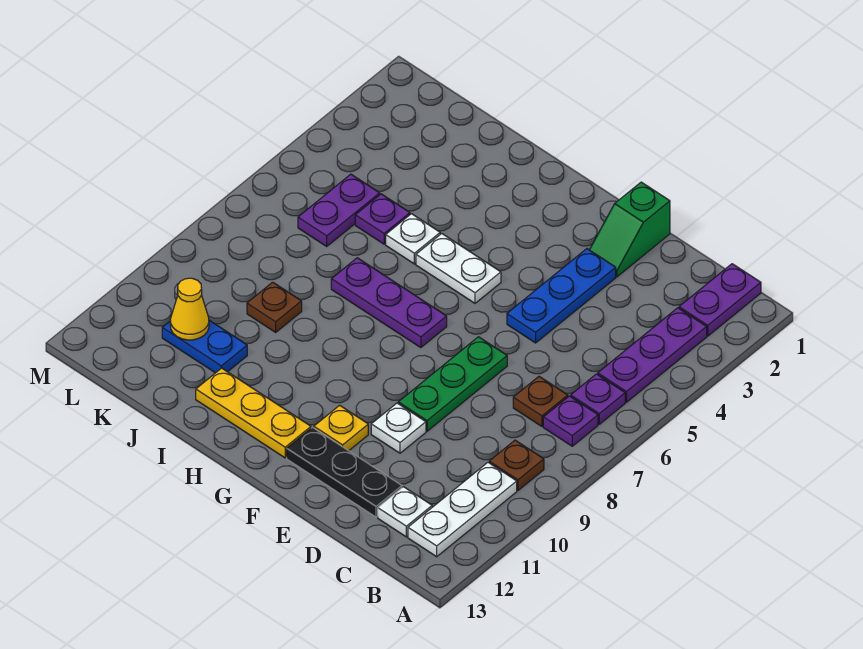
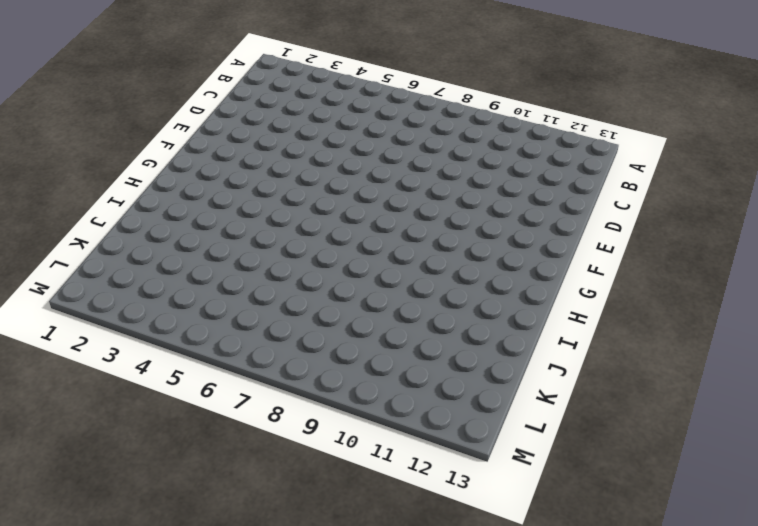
none -> purple plate B1:B2 level 1
none -> purple plate B3:B5 level 1
none -> purple plate B6 level 1

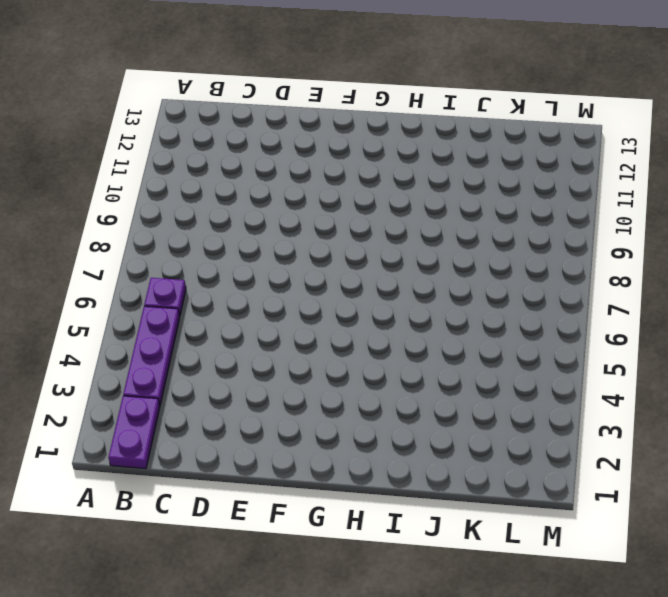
none -> purple plate B7 level 1
none -> brown plate B9 level 1
none -> white plate B10:B12 level 1

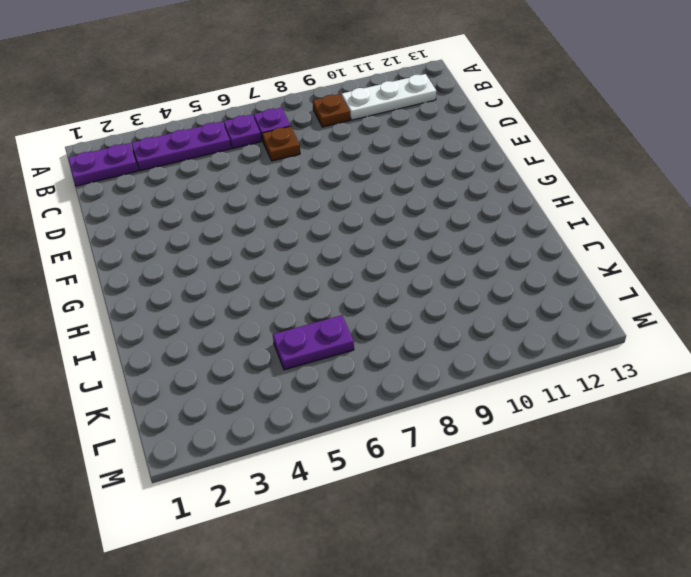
none -> white plate C12 level 1
none -> black plate D12:F12 level 1
none -> green slope E1:E2 level 1 top 1

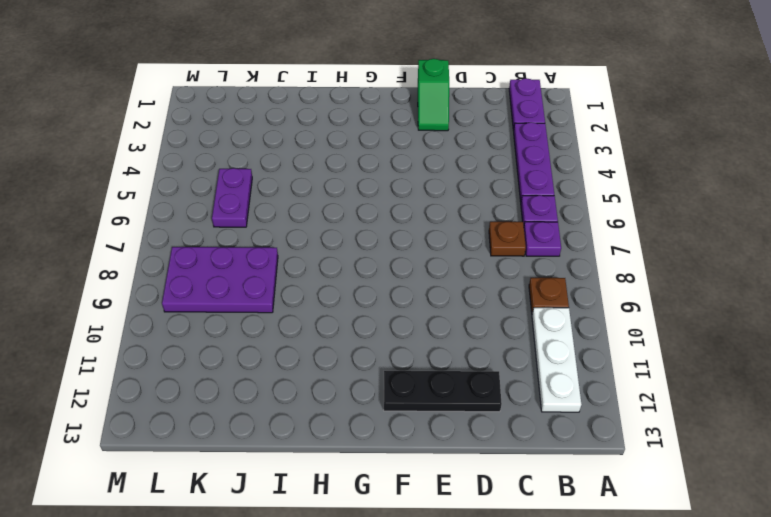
purple plate J8:L9 level 1 -> brown plate J9 level 1
none -> white plate C12 level 1
none -> blue plate E3:E5 level 1
none -> green plate E7:E9 level 1

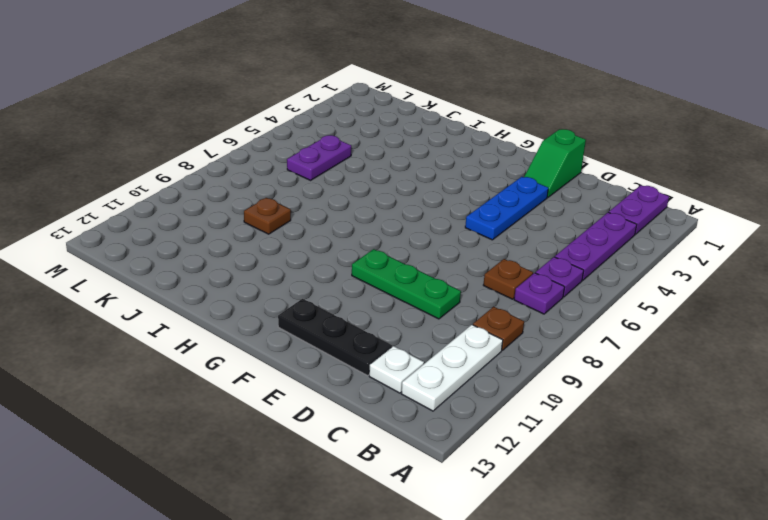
green plate D9:F9 level 1 -> green plate E7:E9 level 1
none -> white plate E10 level 1
none -> yellow plate F11 level 1
none -> white plate G5:H5 level 1

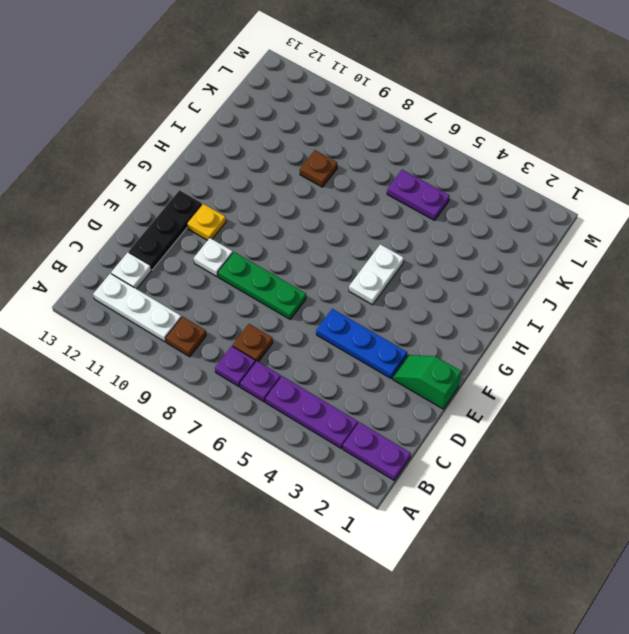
none -> purple plate G7:I7 level 1
none -> yellow plate G12:I12 level 1
none -> white plate I5 level 1

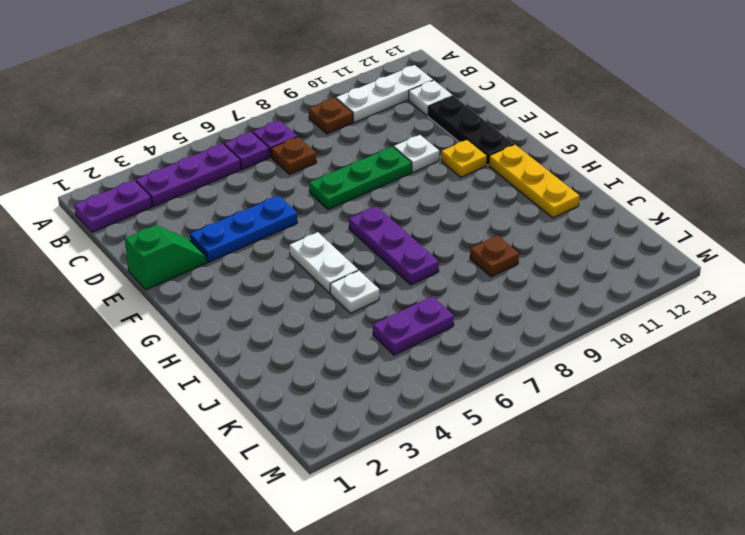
none -> purple plate J5 level 1
none -> blue plate J11:K11 level 1
none -> yellow cone K11 level 2

